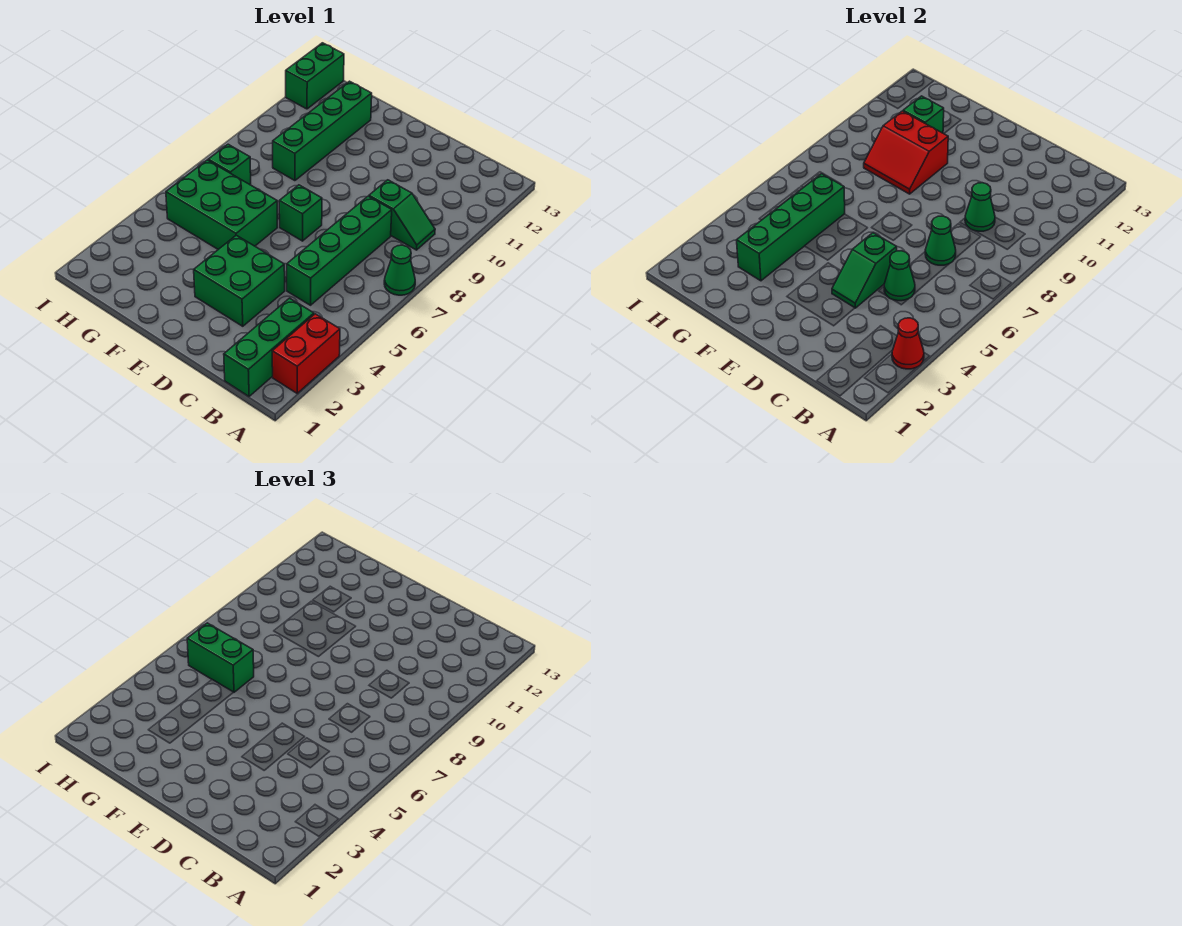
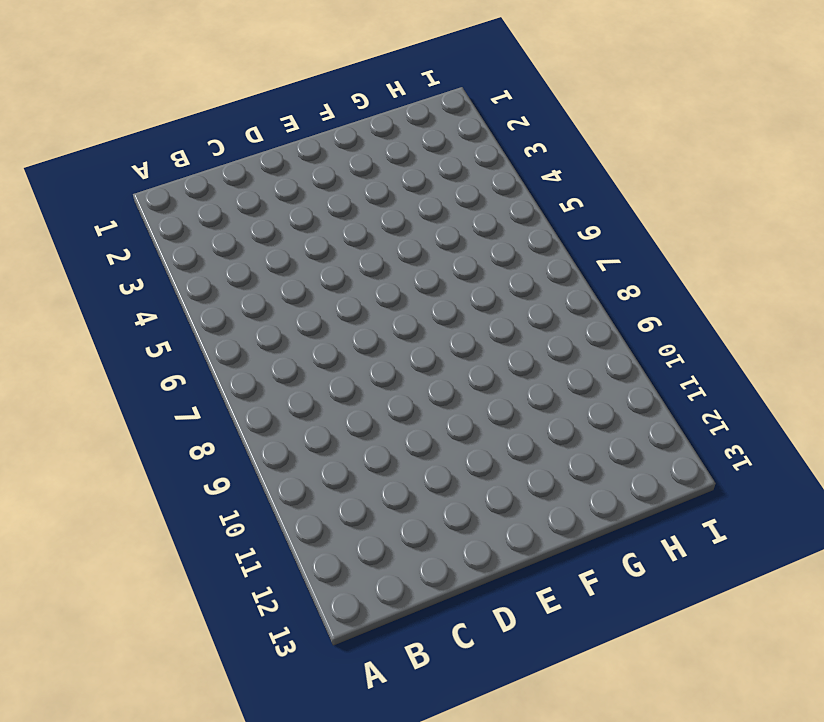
none -> red brick A2:A3 level 1
none -> green cone A7 level 1
none -> green brick B1:B3 level 1

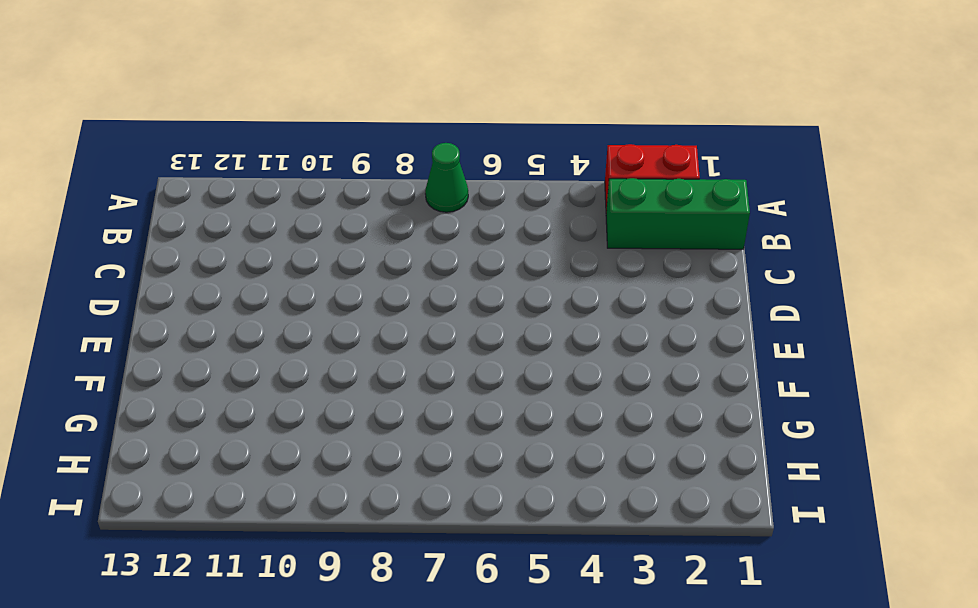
none -> green slope B9:C9 level 1 top C
none -> green brick C5:C8 level 1
none -> green brick D3:E4 level 1

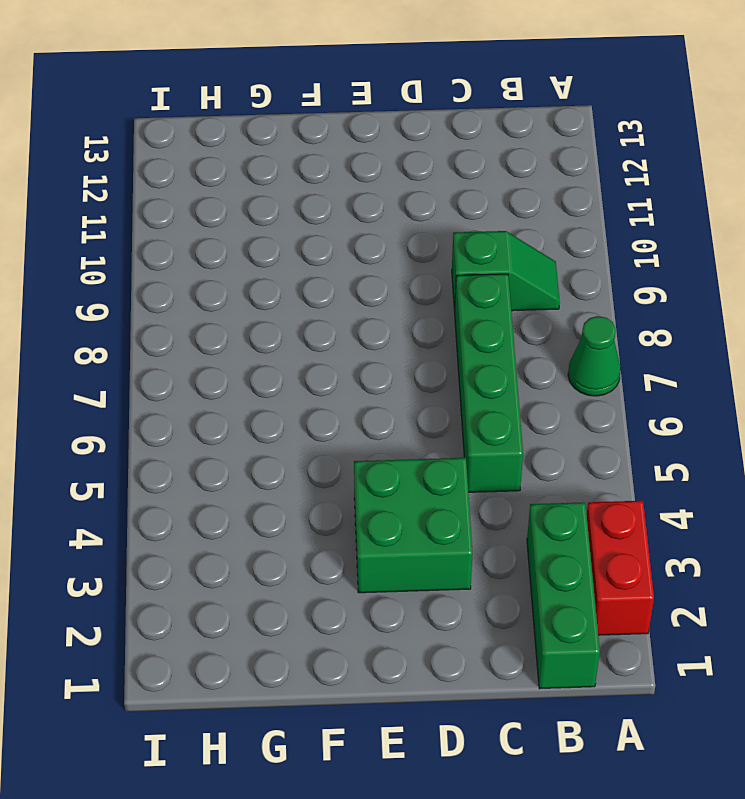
none -> green brick E7 level 1
none -> green brick F5:H6 level 1
none -> green brick G9:G12 level 1

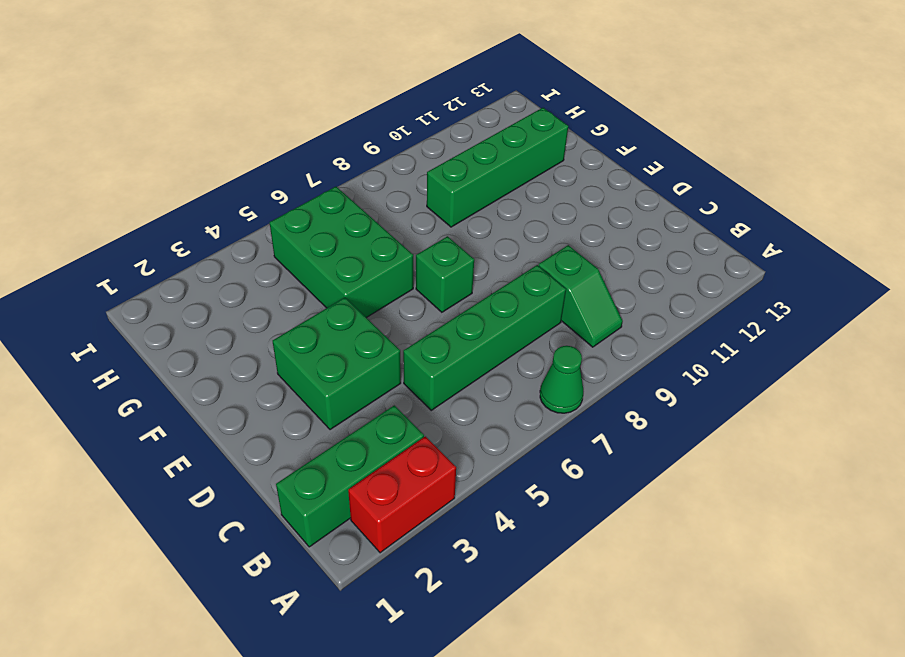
none -> green brick H7 level 1
none -> green brick I12:I13 level 1
none -> red cone A3 level 2

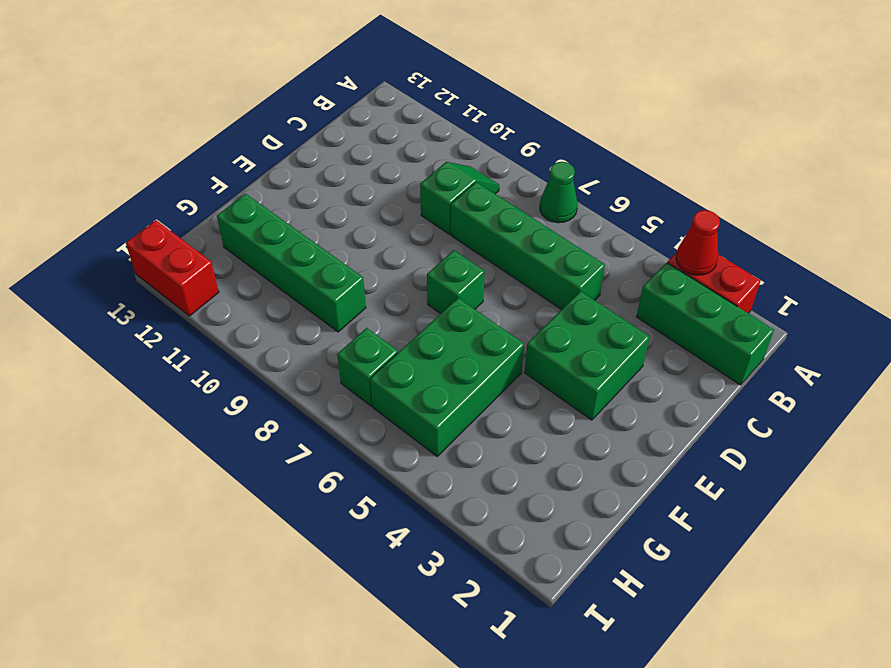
red brick I12:I13 level 1 -> green brick I12:I13 level 1
none -> green cone C5 level 2
none -> green cone C7 level 2
none -> green cone C9 level 2

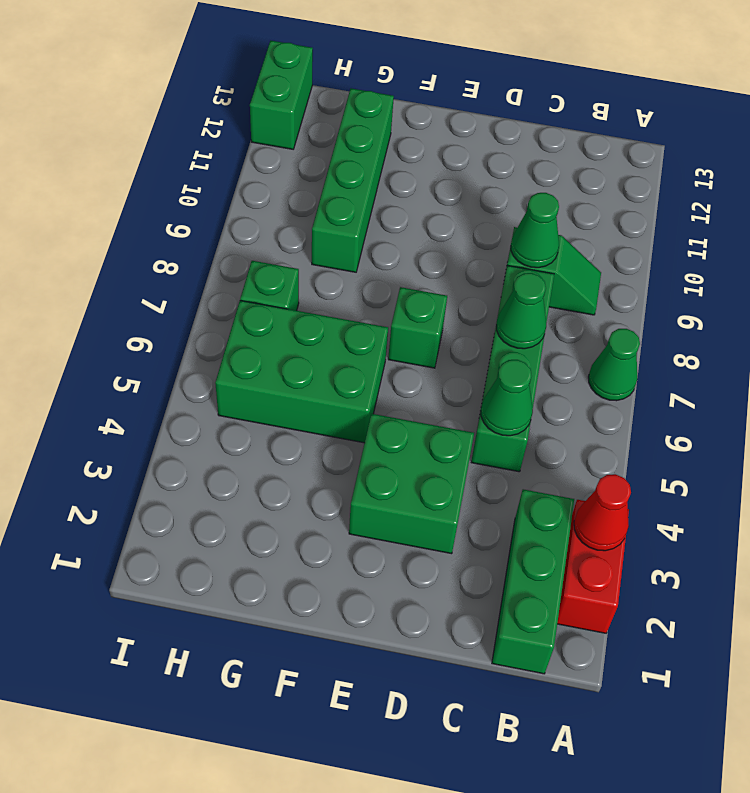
none -> green slope D4:D5 level 2 top 5
none -> red slope F9:G10 level 2 top 10
none -> green brick G3:G6 level 2

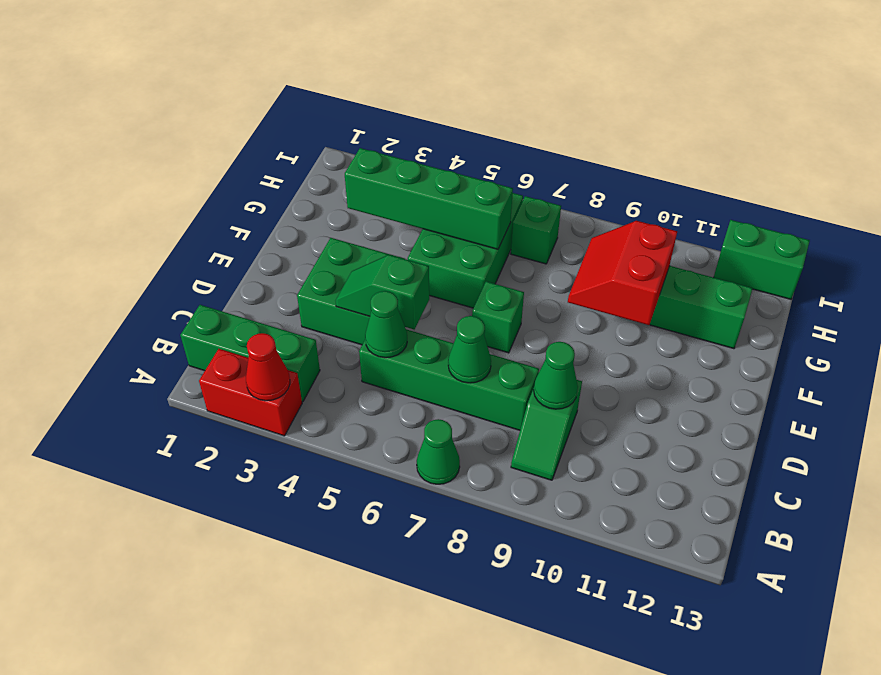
none -> green brick G11 level 2
none -> green brick G6:H6 level 3

